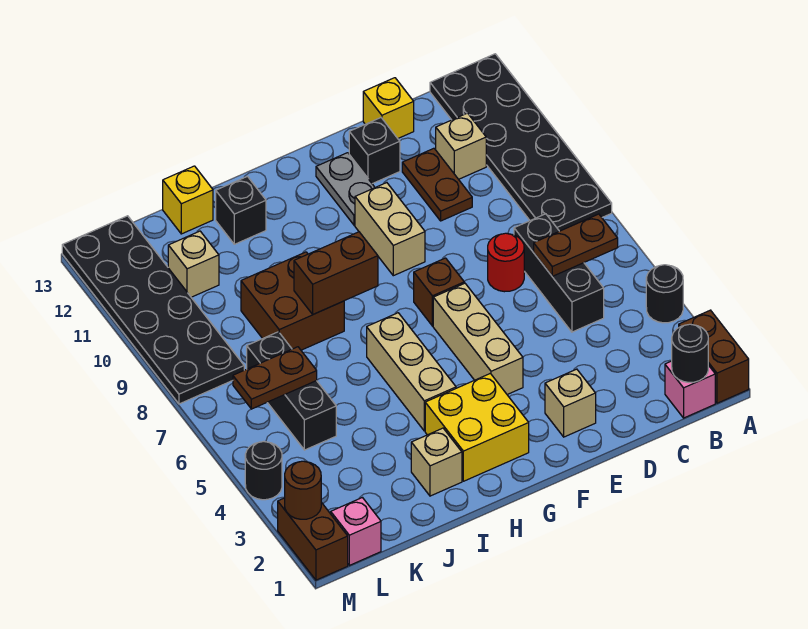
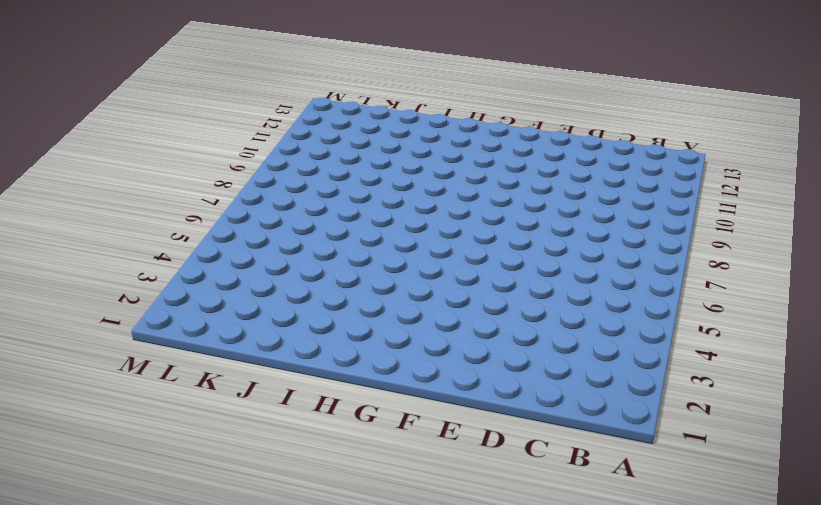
none -> brown brick A1:A2 level 1
none -> black round brick A4 level 1
none -> black plate A8:B13 level 1
none -> pink brick B1 level 1

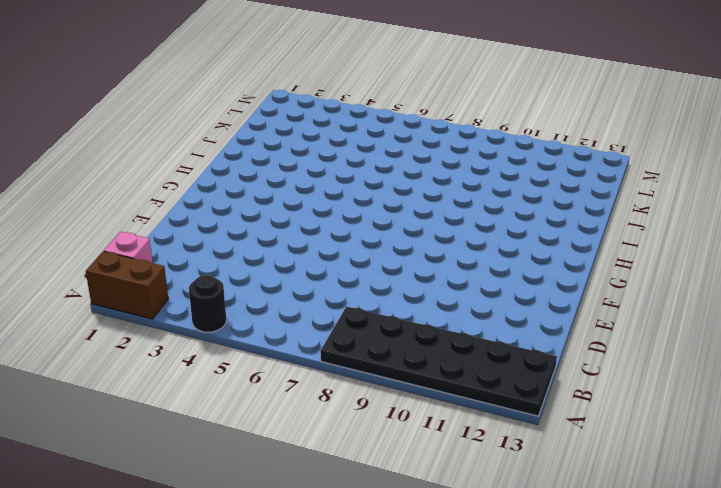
none -> black brick C5:C7 level 1
none -> tan brick C11 level 1
none -> red round brick D7 level 1
none -> brown plate D10:D11 level 1

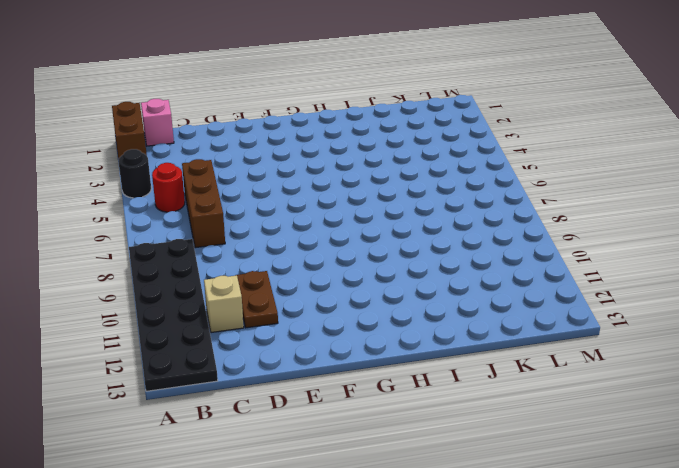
red round brick B5 level 1 -> red round brick D7 level 1
brown brick C5:C7 level 1 -> black brick C5:C7 level 1
none -> yellow brick D13 level 1
none -> tan brick E2 level 1
none -> black brick E12 level 1
none -> tan brick F4:F6 level 1

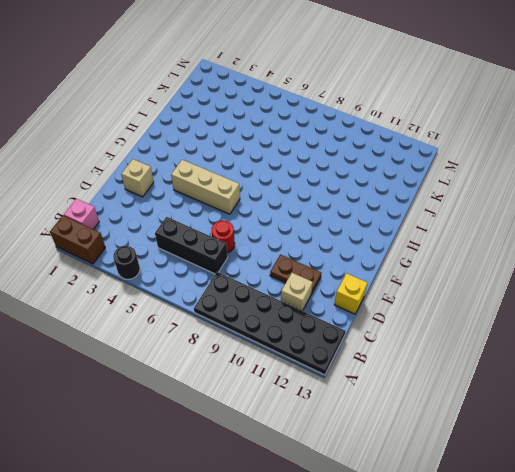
none -> black brick E12 level 1
none -> brown brick F7 level 1
none -> tan brick F9:F10 level 1
none -> grey plate F11:F12 level 1

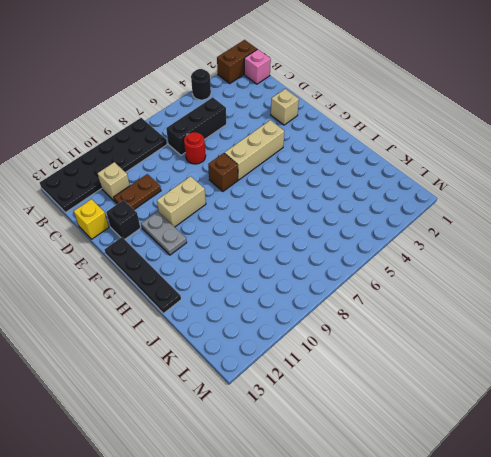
grey plate F11:G11 level 1 -> grey plate F11:F12 level 1
black plate F13:I13 level 1 -> none
none -> yellow brick G2:H3 level 1
none -> tan brick H4:H6 level 1
none -> tan brick I2 level 1
none -> brown brick I8:J9 level 1

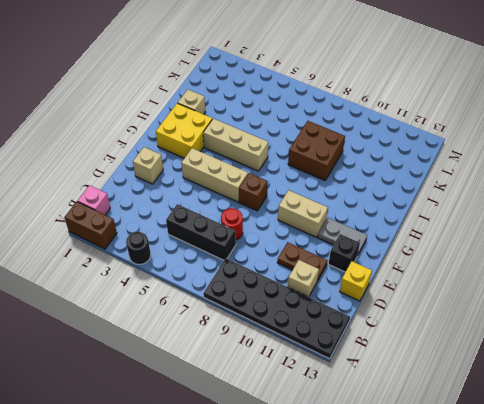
none -> black brick I12 level 1
none -> yellow brick J13 level 1
none -> black brick K5:K7 level 1
none -> tan brick K11 level 1

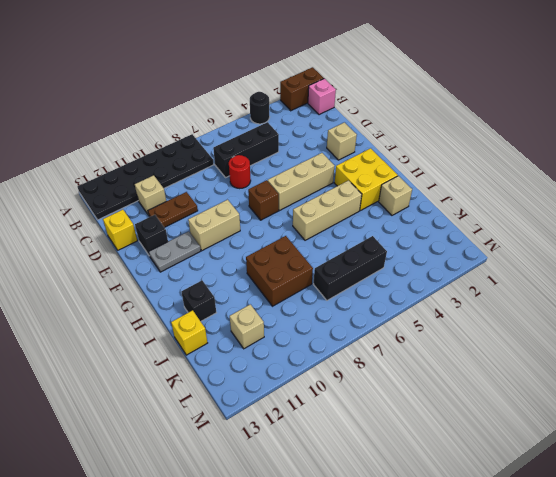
none -> pink brick L1 level 1
none -> black plate L8:M13 level 1
none -> brown brick M1:M2 level 1
none -> black round brick M4 level 1

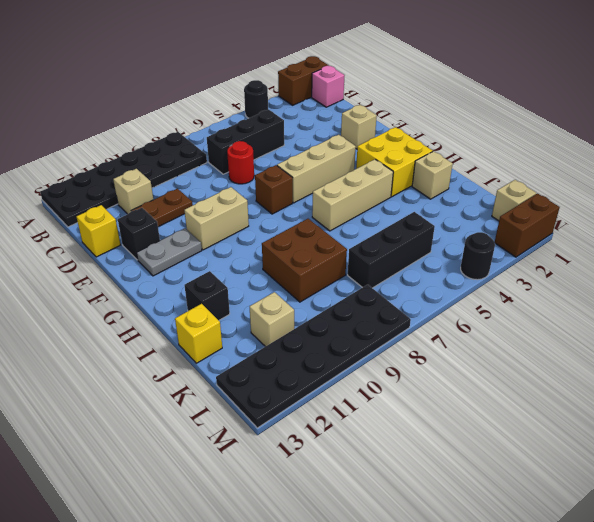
tan brick L1 level 1 -> pink brick L1 level 1
none -> black round brick B1 level 2
none -> brown plate B6:C6 level 2
none -> brown brick H8:I8 level 2
none -> brown plate K6:L6 level 2

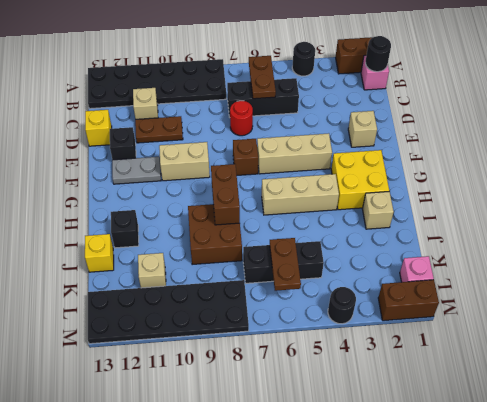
none -> brown round brick M2 level 2

